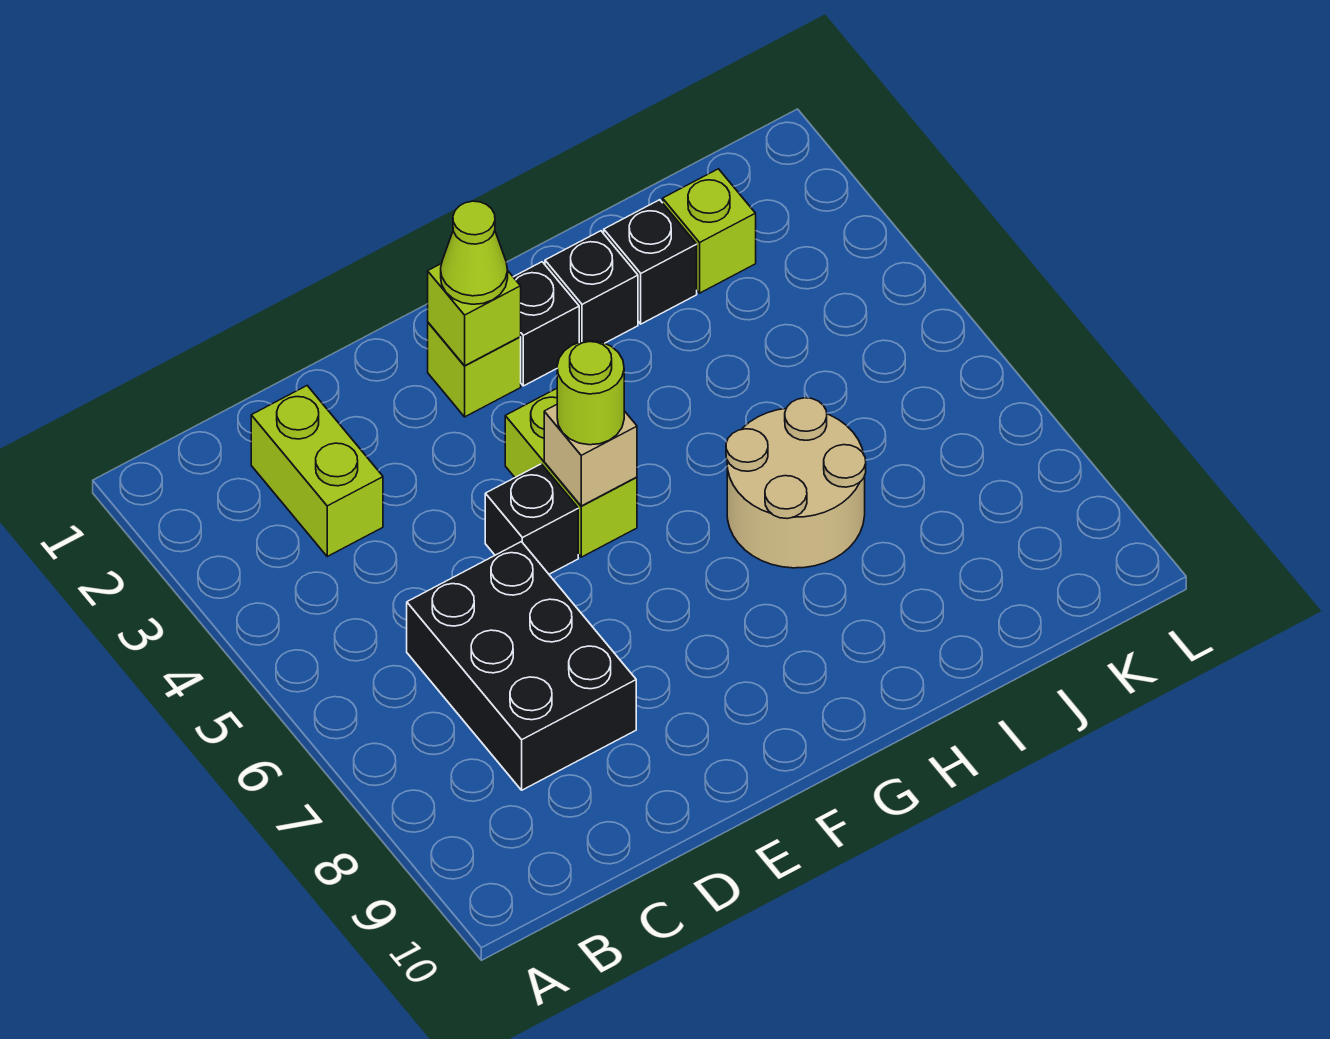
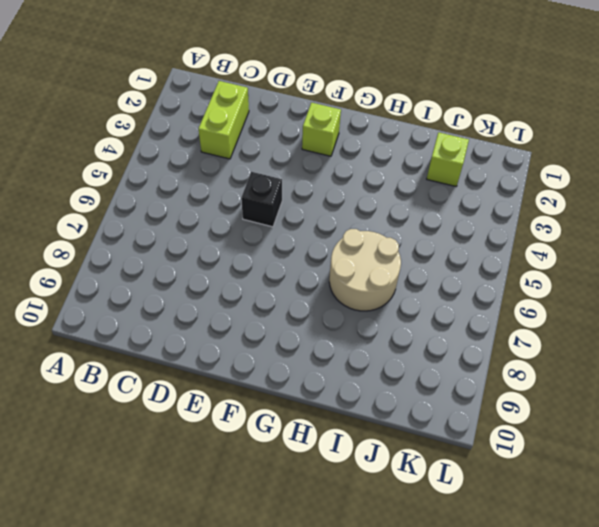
none -> black brick C6:D8 level 1
none -> lime brick F4:F5 level 1
none -> black brick G2 level 1

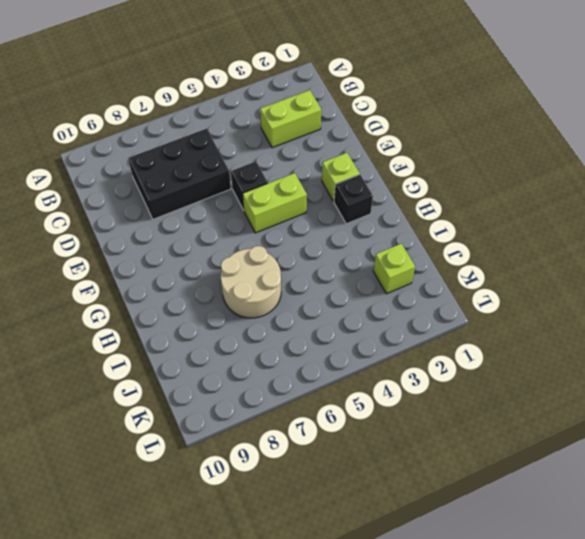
none -> black brick H2 level 1
none -> black brick I2 level 1
none -> lime brick F2 level 2

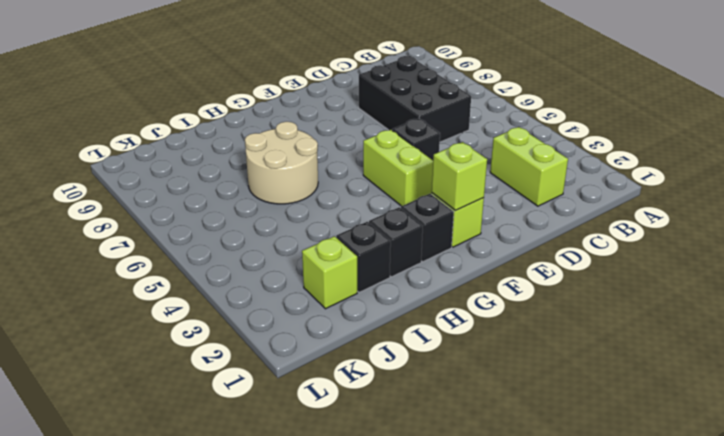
none -> tan brick F5 level 2
none -> lime cone F2 level 3
none -> lime round brick F5 level 3

